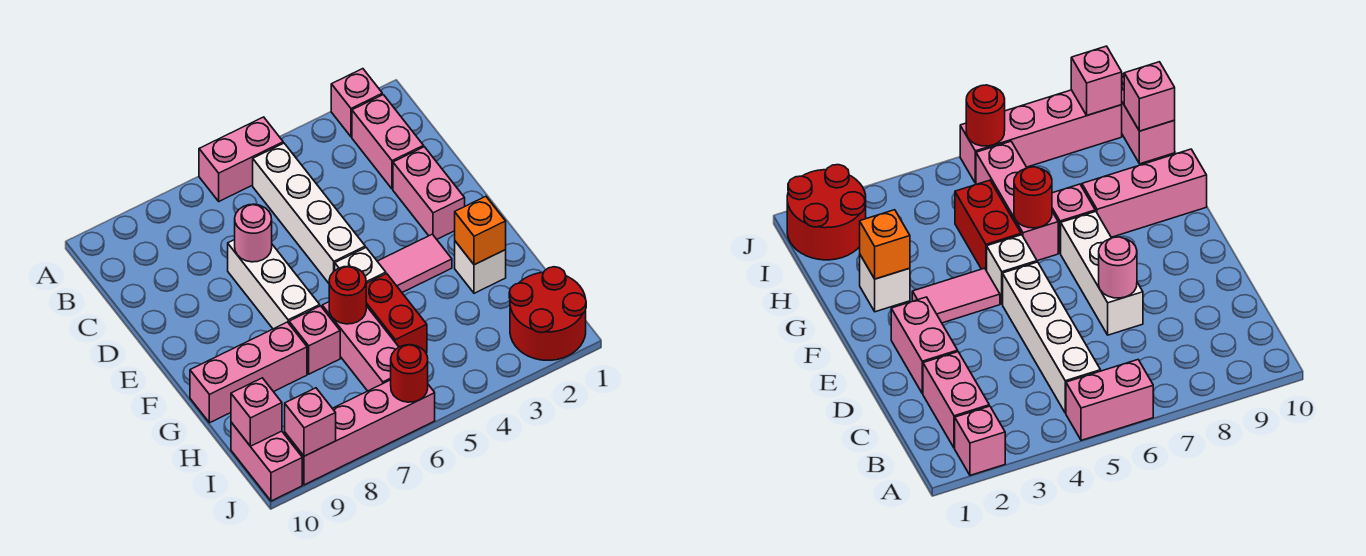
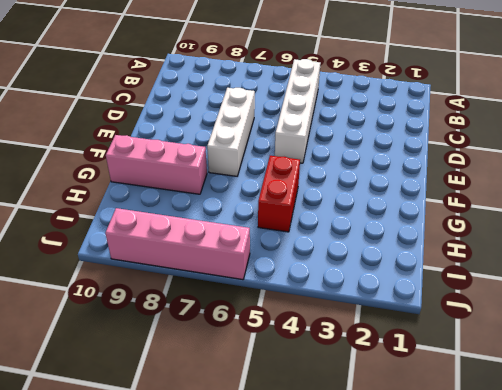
none -> pink brick A2 level 1
none -> pink brick A5:A6 level 1
none -> pink brick B2:C2 level 1

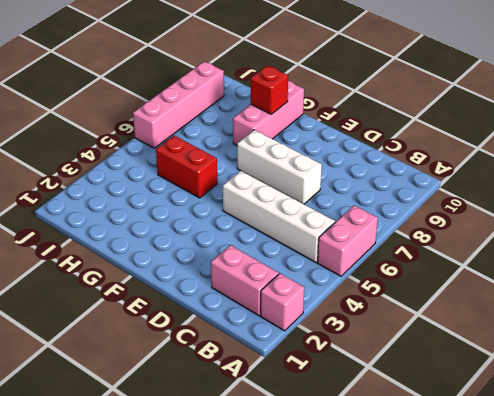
red brick G9 level 2 -> none
none -> pink brick D2:E2 level 1
none -> pink tile F3:F4 level 1
none -> white brick F5 level 1

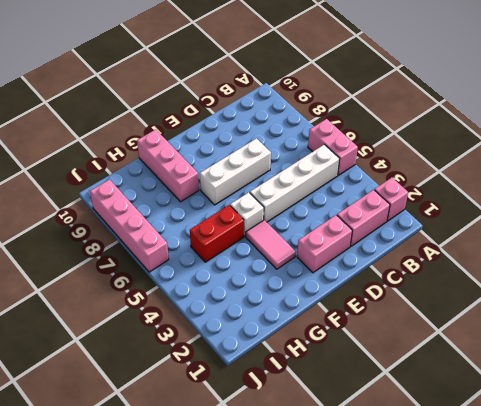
none -> white brick G2 level 1
none -> pink brick G6:I6 level 1
none -> pink brick G7 level 1

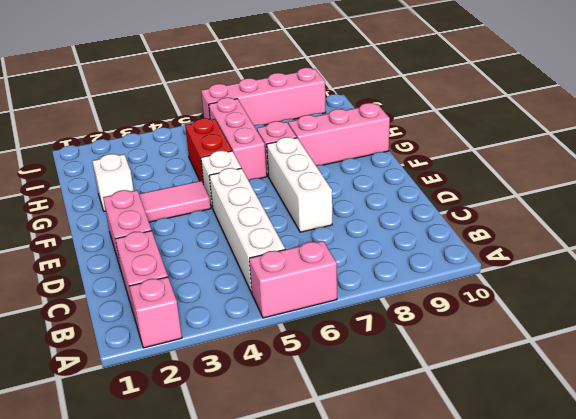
none -> red round brick I1:J2 level 1
none -> pink brick I10:J10 level 1
none -> pink round brick D7 level 2

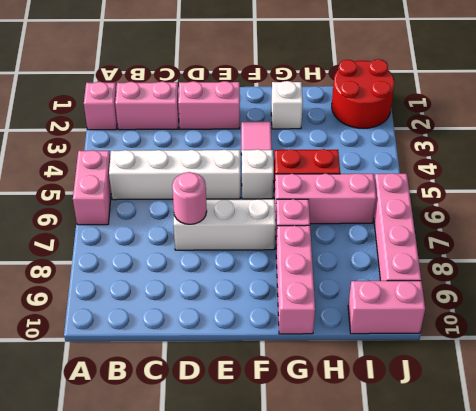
none -> orange brick G2 level 2
none -> red round brick G6 level 2
none -> pink brick I10 level 2

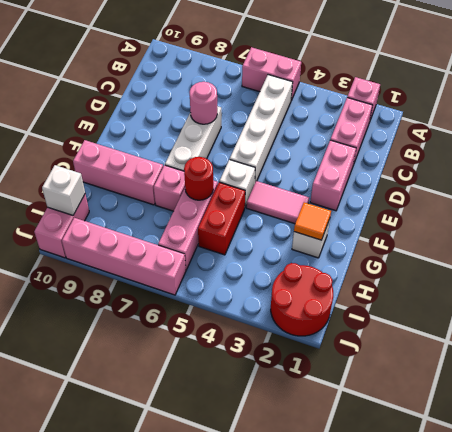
orange tile G2 level 2 -> orange brick G2 level 2
white brick I10 level 2 -> pink brick I10 level 2
none -> red round brick J6 level 2
none -> pink brick J9 level 2

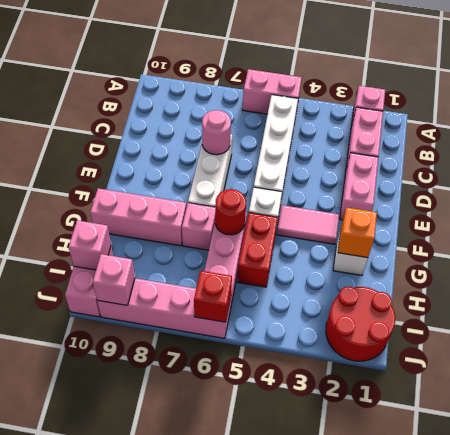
red brick J6 level 2 -> red round brick J6 level 2

